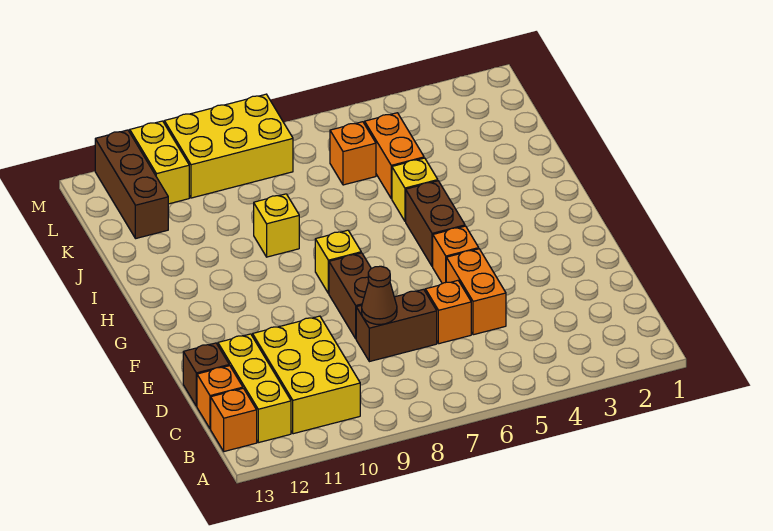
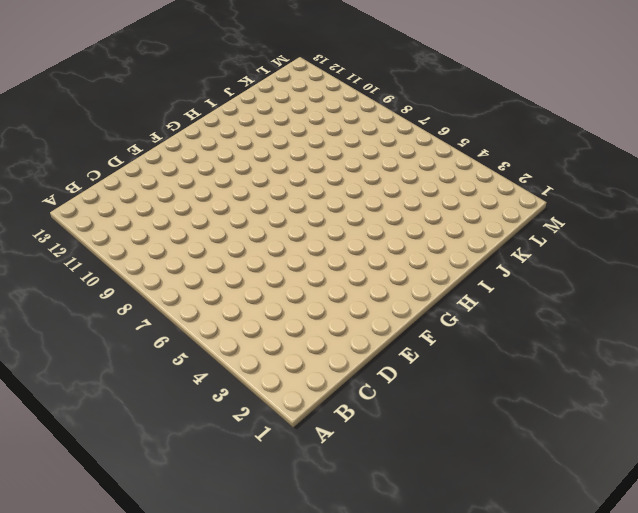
none -> yellow brick B10:D11 level 1
none -> yellow brick B12:D12 level 1
none -> orange brick B13 level 1

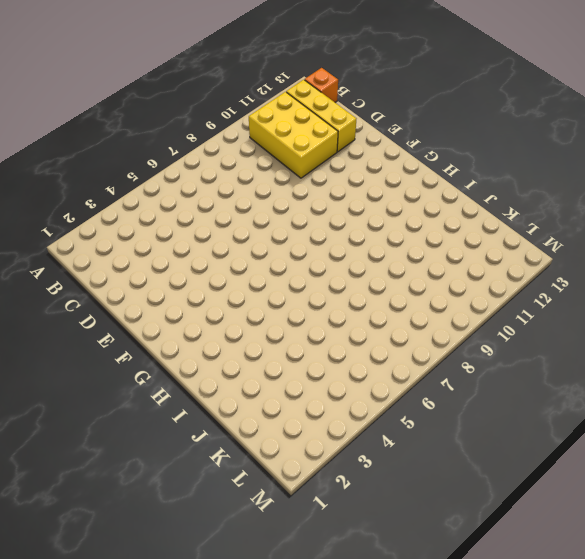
none -> orange brick C13 level 1
none -> orange brick D5:E5 level 1
none -> orange brick D6 level 1

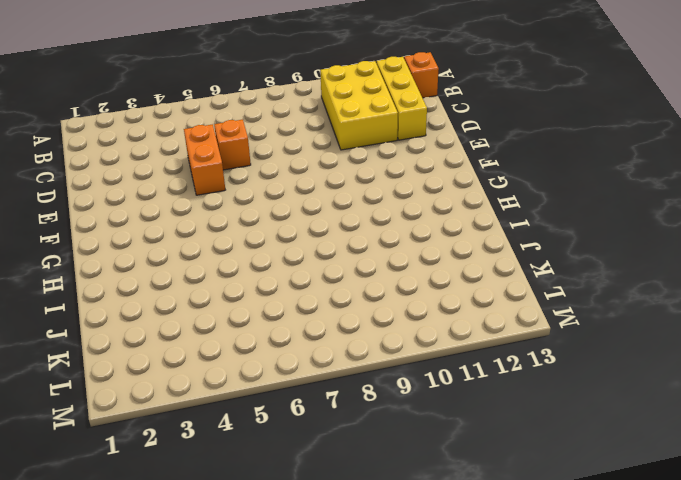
none -> orange brick C13 level 1
none -> brown brick D7:D8 level 1
none -> brown brick D13 level 1

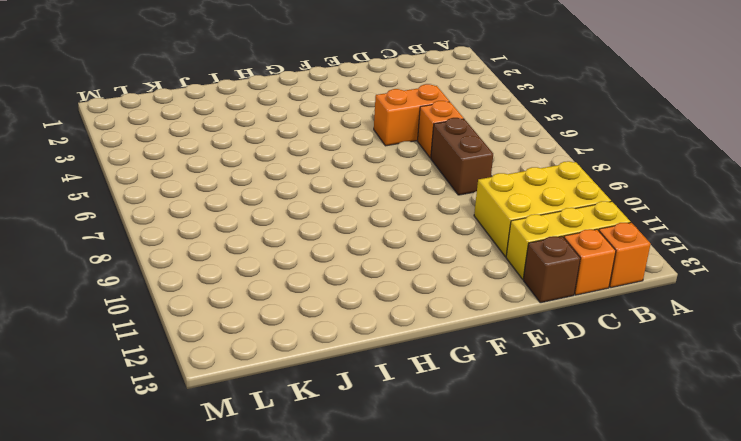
none -> brown brick E8:F8 level 1
none -> orange brick F5 level 1
none -> brown brick G5:H5 level 1

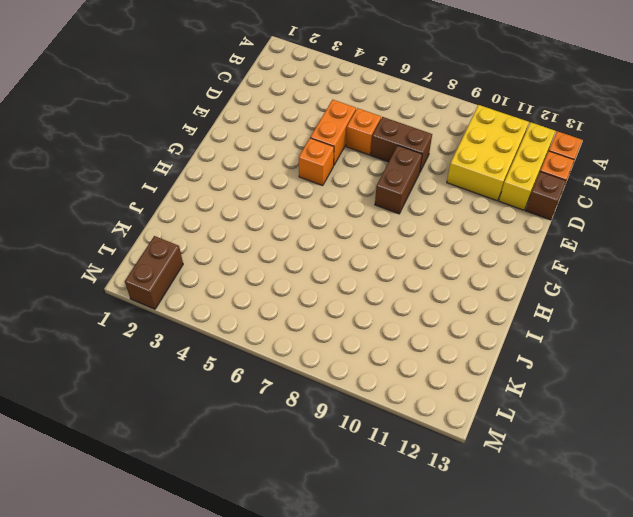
brown brick L2:M2 level 1 -> brown brick G5:H5 level 1
none -> yellow brick G8 level 1
none -> yellow brick I5 level 1
none -> yellow brick I9 level 1

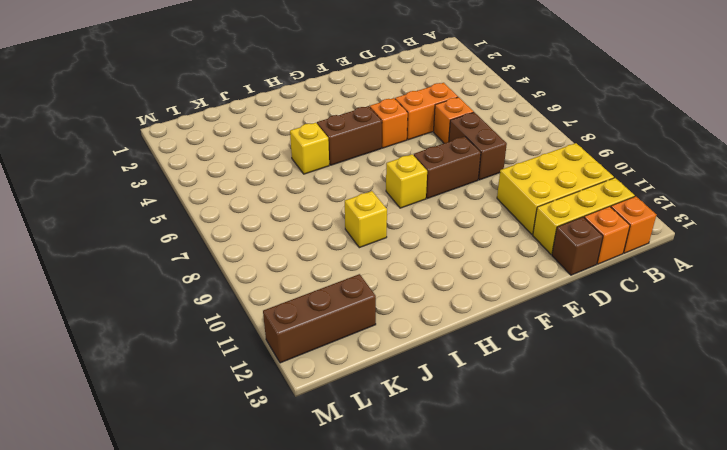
none -> orange brick J5:K5 level 1
none -> orange brick K6 level 1
none -> yellow brick L8:M10 level 1

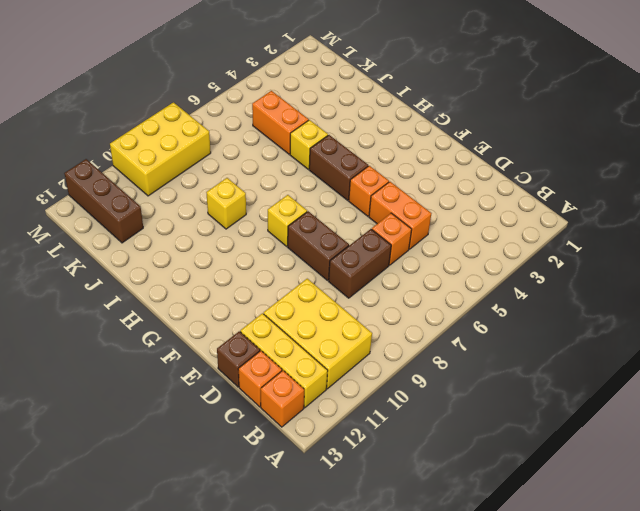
none -> orange brick K6 level 1
none -> yellow brick L11:M11 level 1
none -> brown cone D8 level 2

